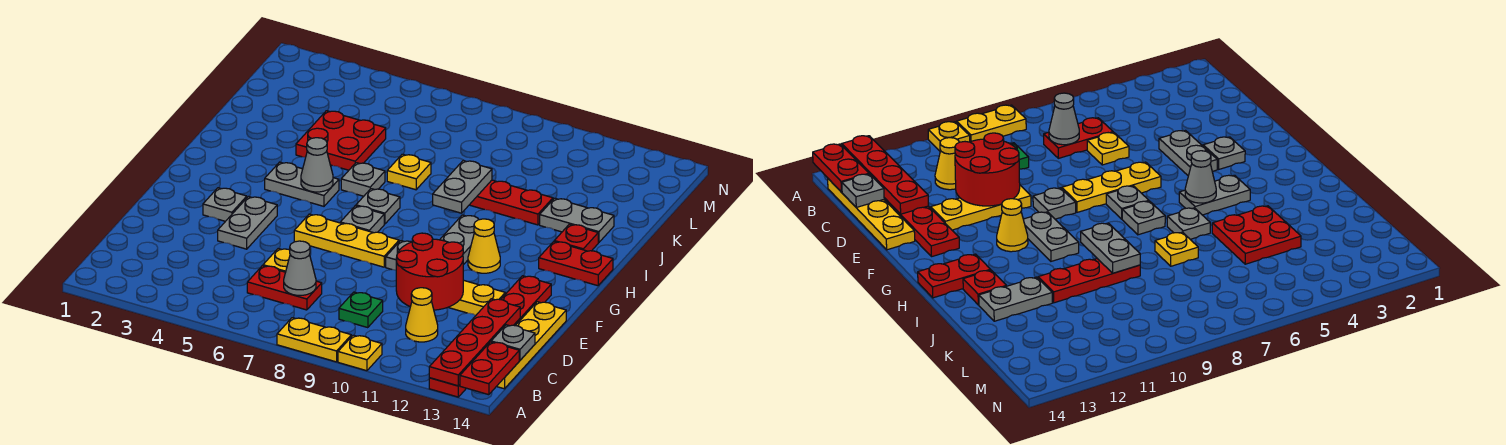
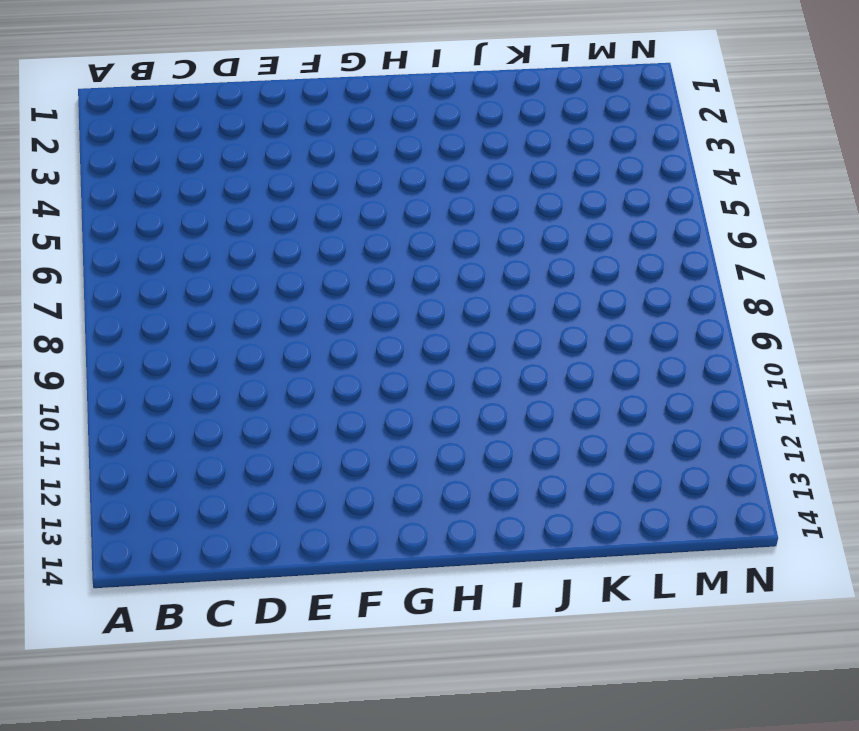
none -> yellow plate A8:A9 level 1
none -> yellow plate A10 level 1
none -> red plate A13:F13 level 1
none -> yellow plate B14:E14 level 1

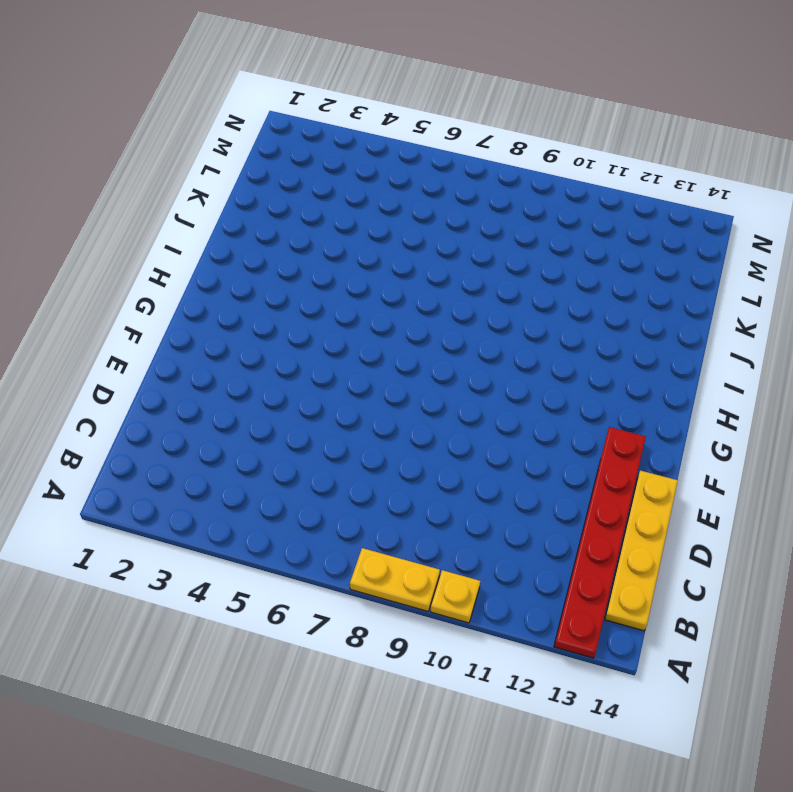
none -> red plate C6:C7 level 1
none -> green plate C9 level 1
none -> yellow cone C11 level 1
none -> yellow plate D6 level 1

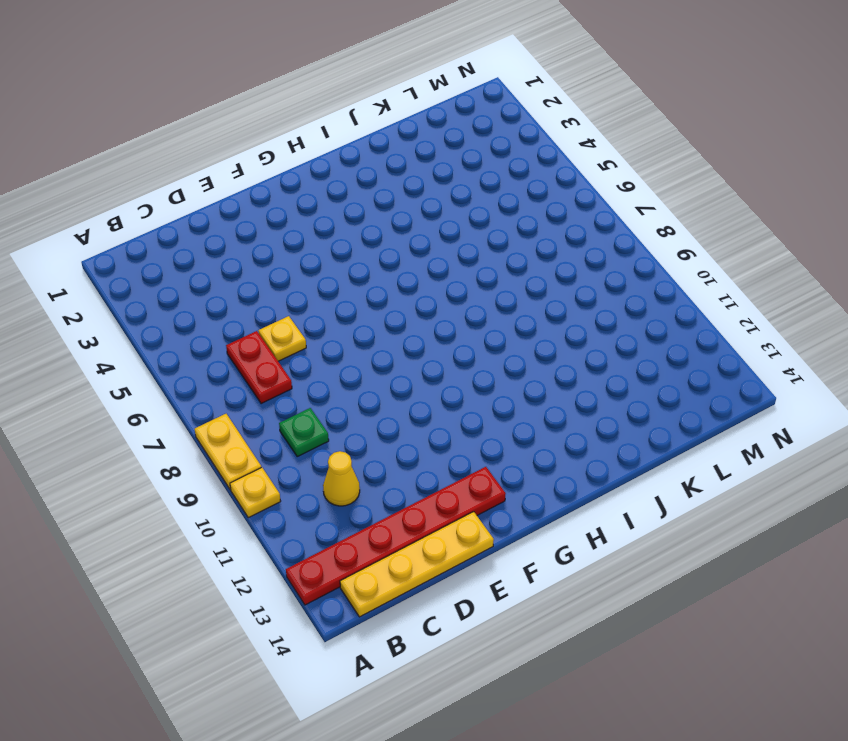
none -> grey plate E4:F4 level 1
none -> yellow plate E10:E12 level 1
none -> grey plate F3 level 1
none -> yellow plate F6:F8 level 1

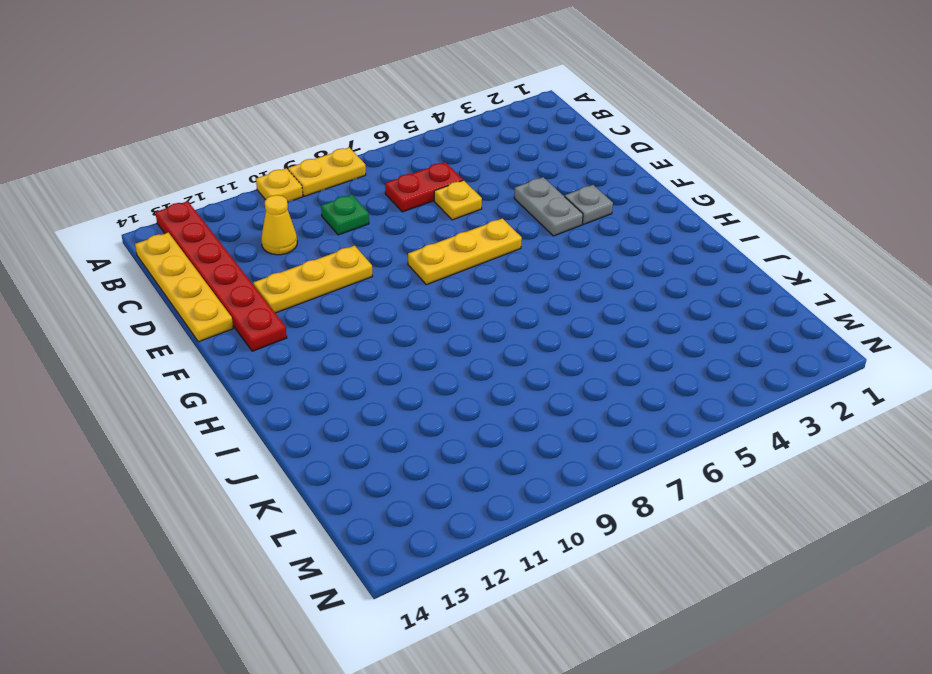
none -> grey plate F9 level 1
none -> grey plate G7 level 1
none -> grey plate G10:H10 level 1
none -> yellow cone G11 level 1

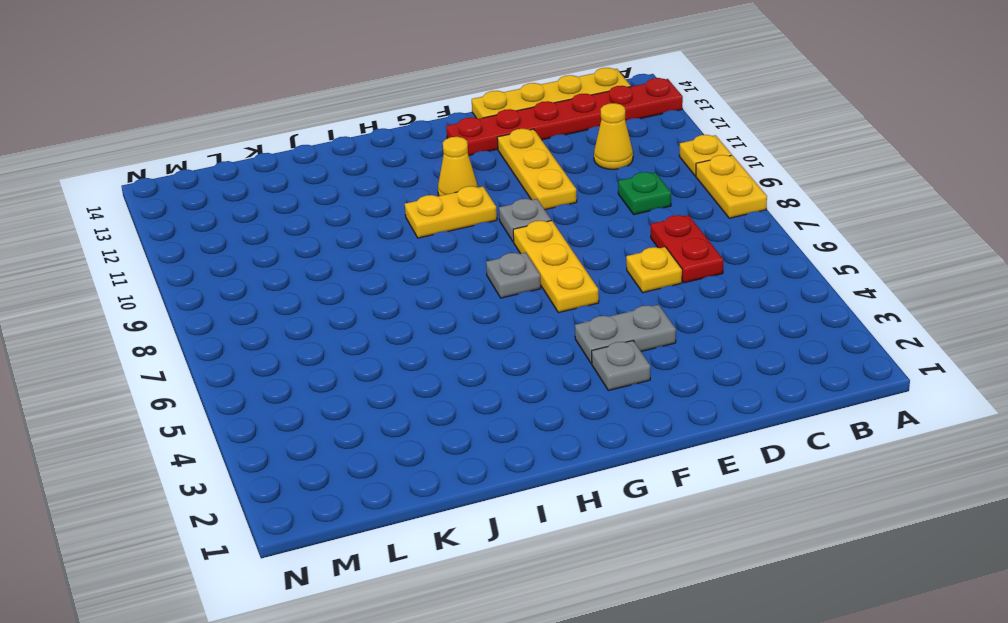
yellow plate G10:H10 level 1 -> grey plate G10:H10 level 1
none -> grey plate H4:H5 level 1
none -> grey plate H7 level 1
none -> red plate H13:H14 level 1
none -> grey plate I6 level 1

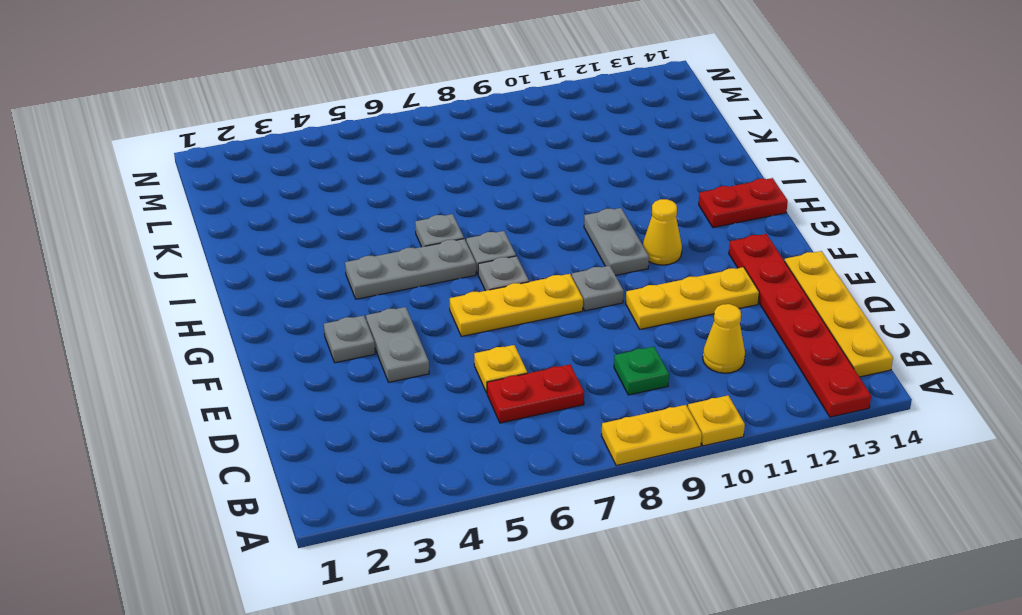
grey plate H4:H6 level 1 -> grey plate H4:H5 level 1
none -> red plate I13 level 1
none -> red plate J4:K5 level 1
none -> yellow plate J7 level 1
none -> red plate J9:J11 level 1

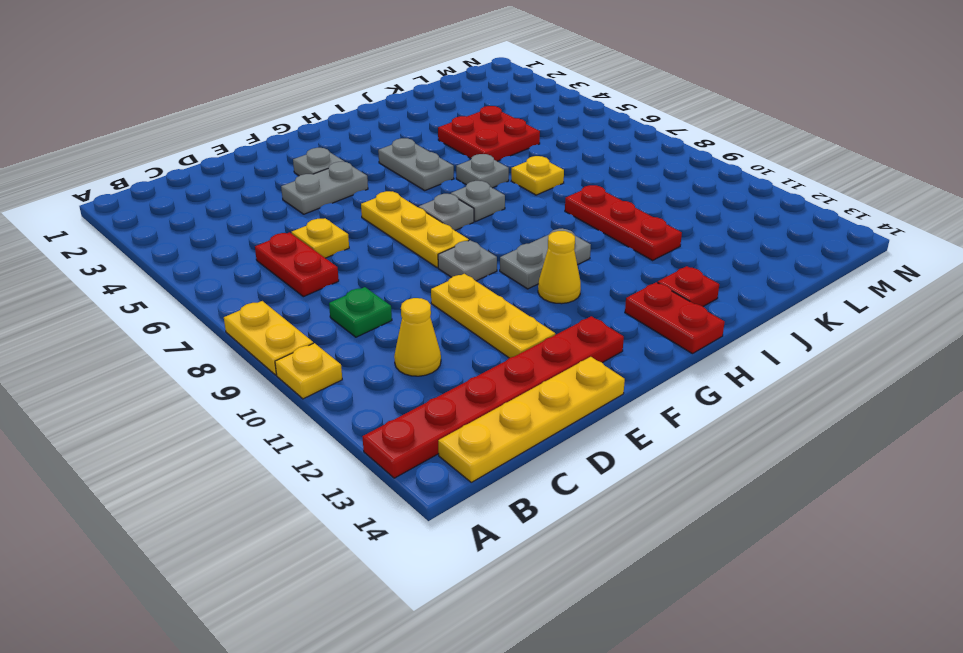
none -> grey plate J12:J13 level 1
none -> red plate A13:D13 level 2
none -> red plate A14:B14 level 2
none -> grey cone C7 level 2

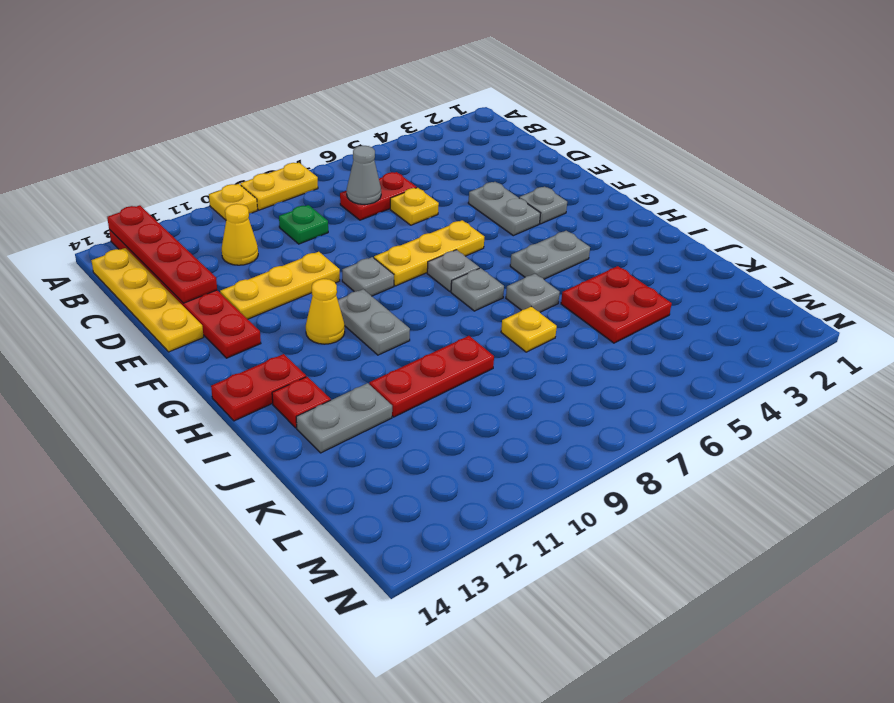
none -> red plate A14:B14 level 2
none -> grey plate C14 level 2
none -> red round brick D10:E11 level 2
none -> grey cone H5 level 2

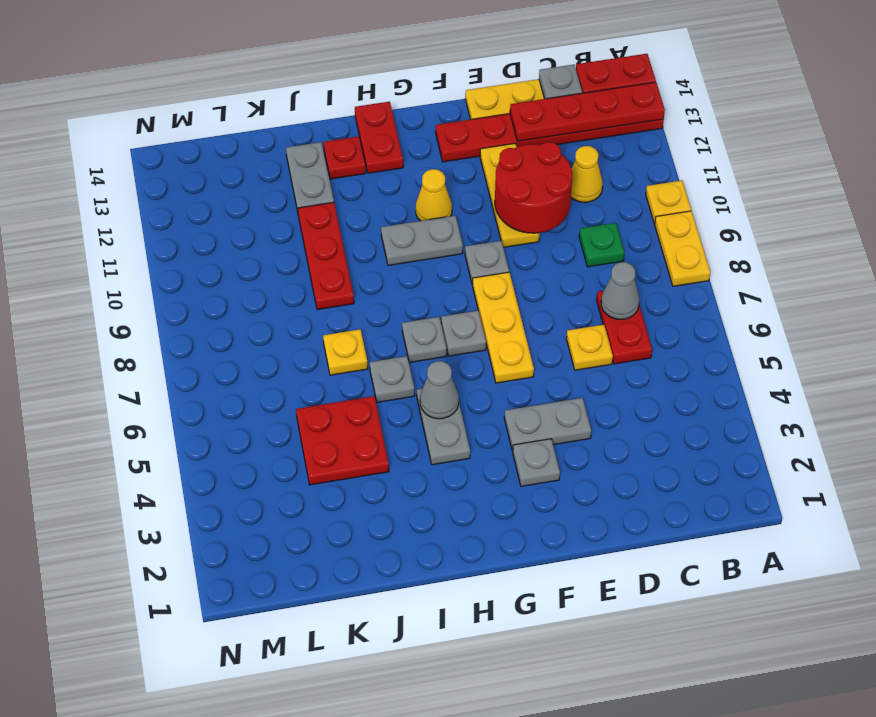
none -> grey plate I9:J9 level 2

